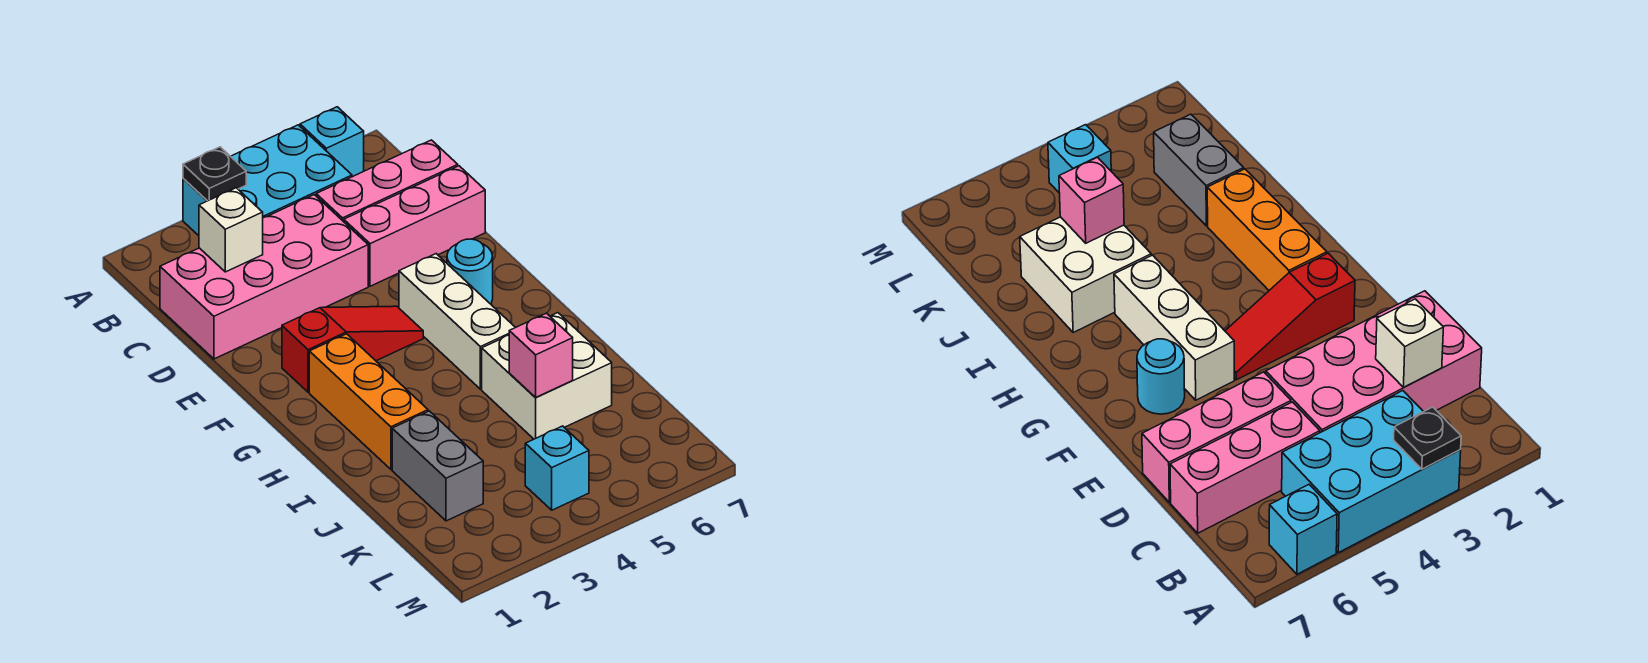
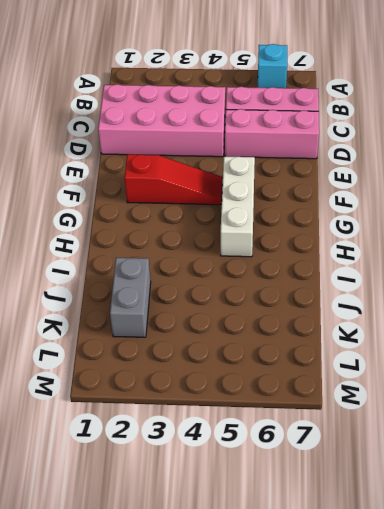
none -> cyan brick A3:B5 level 1
none -> cyan round brick F6 level 1
none -> orange brick G2:I2 level 1

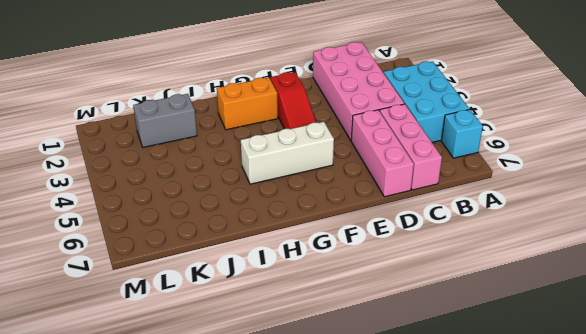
orange brick G2:H2 level 1 -> orange brick G2:I2 level 1
none -> cyan round brick F6 level 1
none -> white brick I5:J6 level 1
none -> cyan brick L4 level 1

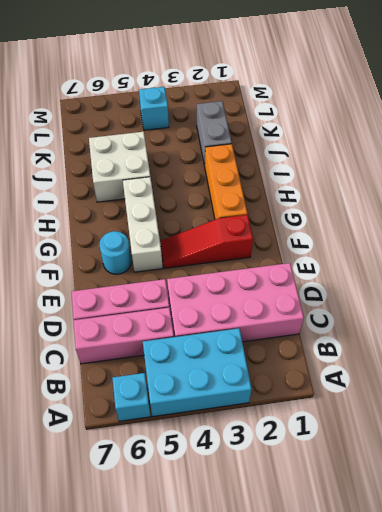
none -> black plate A3 level 2
none -> white brick C2 level 2
none -> pink brick J5 level 2

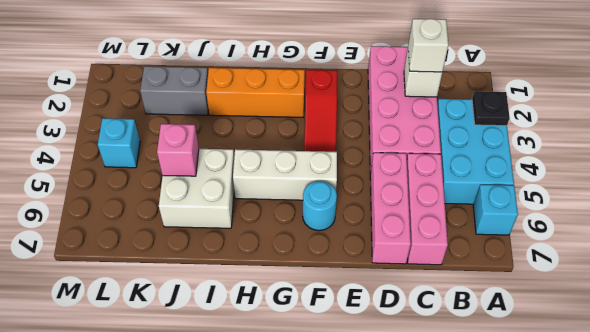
white brick C2 level 3 -> none

